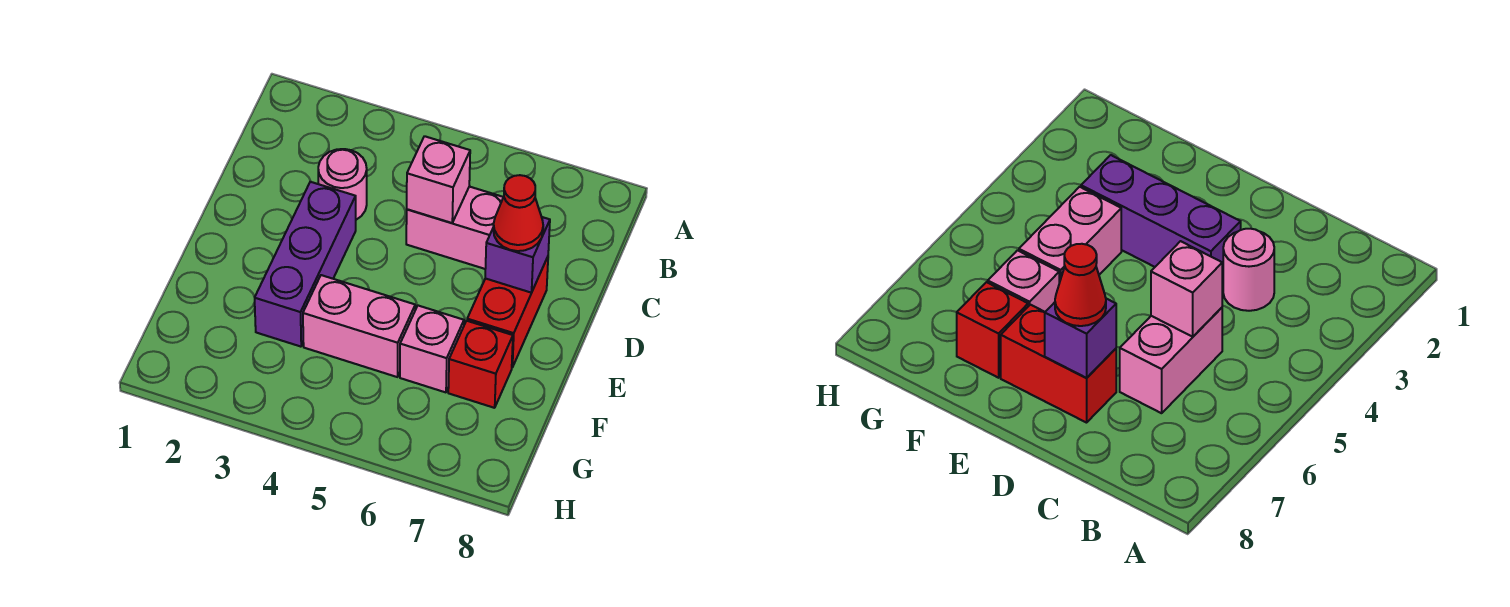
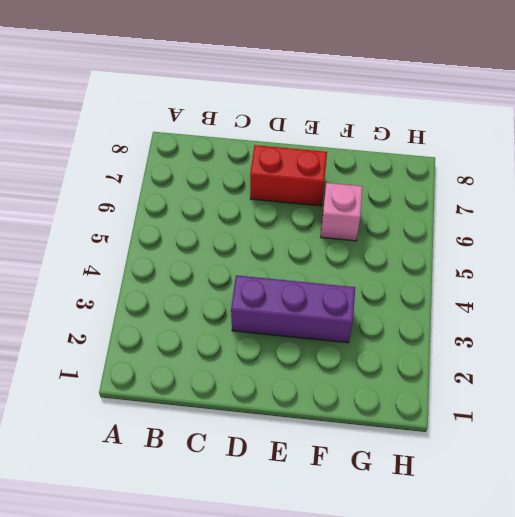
none -> pink round brick C3 level 1
none -> pink brick C5:C6 level 1

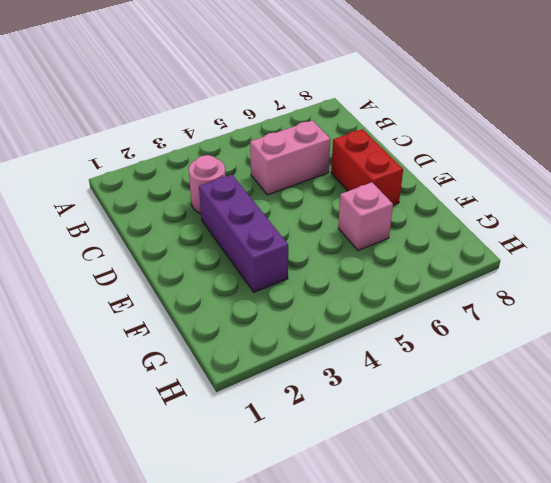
none -> pink brick F4:F5 level 1
none -> red brick F7 level 1

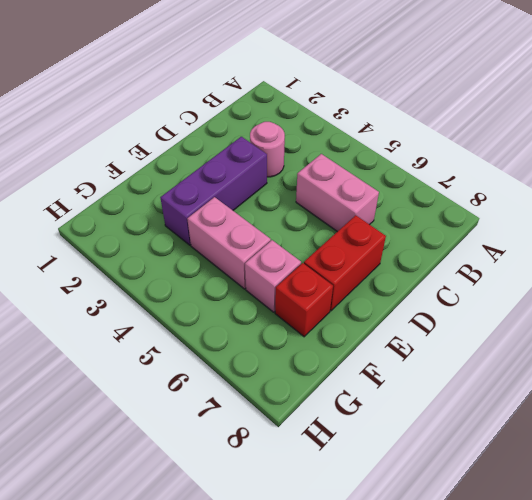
none -> pink brick C5 level 2
none -> purple brick D7 level 2

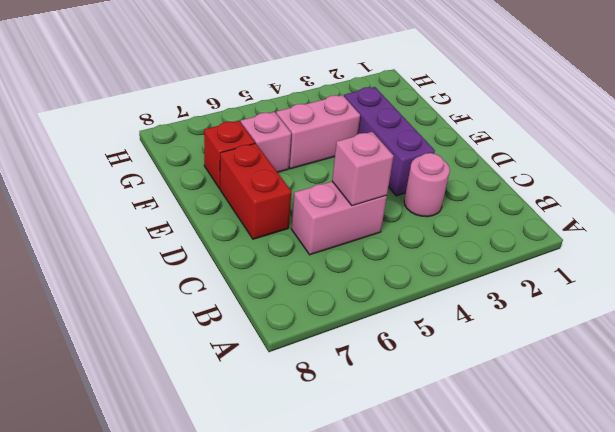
none -> purple brick D7 level 2
none -> red cone D7 level 3

